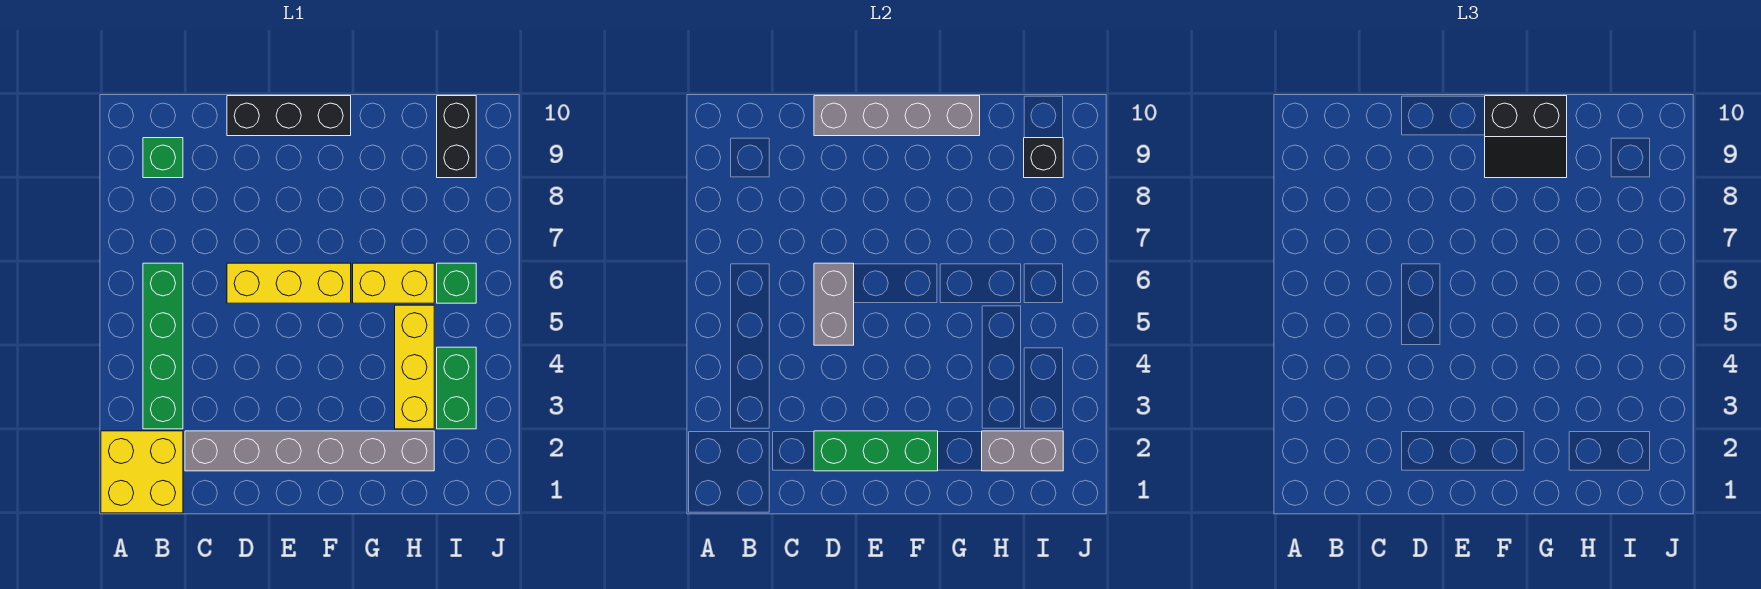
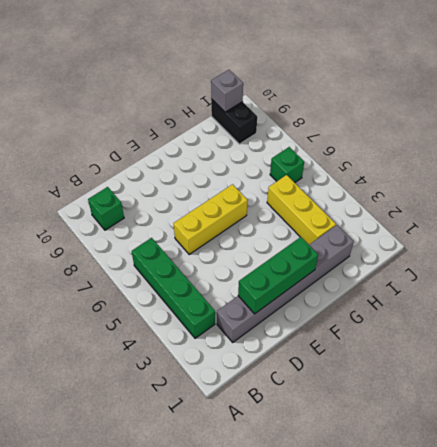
grey brick I10 level 2 -> none
none -> yellow brick A1:B2 level 1
none -> black brick D10:F10 level 1
none -> yellow brick G6:H6 level 1

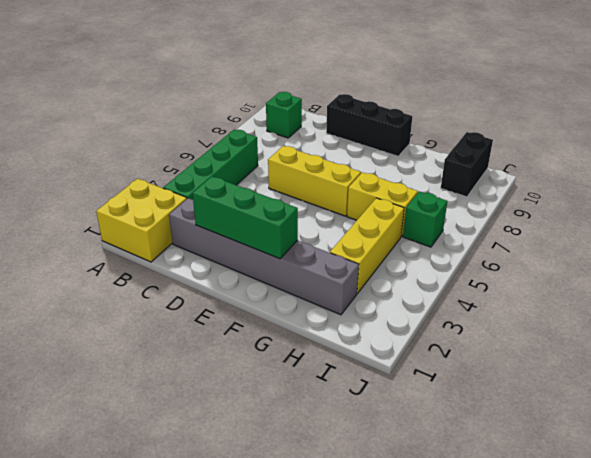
none -> green brick I3:I4 level 1
none -> grey brick D5:D6 level 2
none -> grey brick D10:G10 level 2

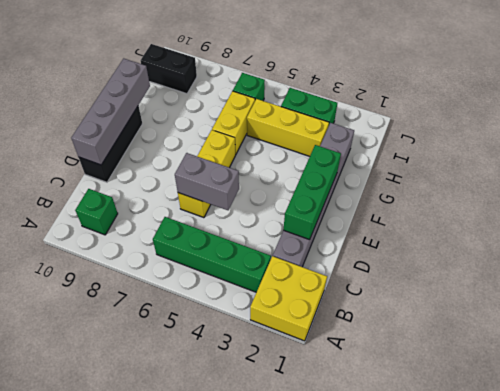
none -> grey brick H2:I2 level 2
none -> black brick I9 level 2
none -> black slope F9:G10 level 3 top 10

